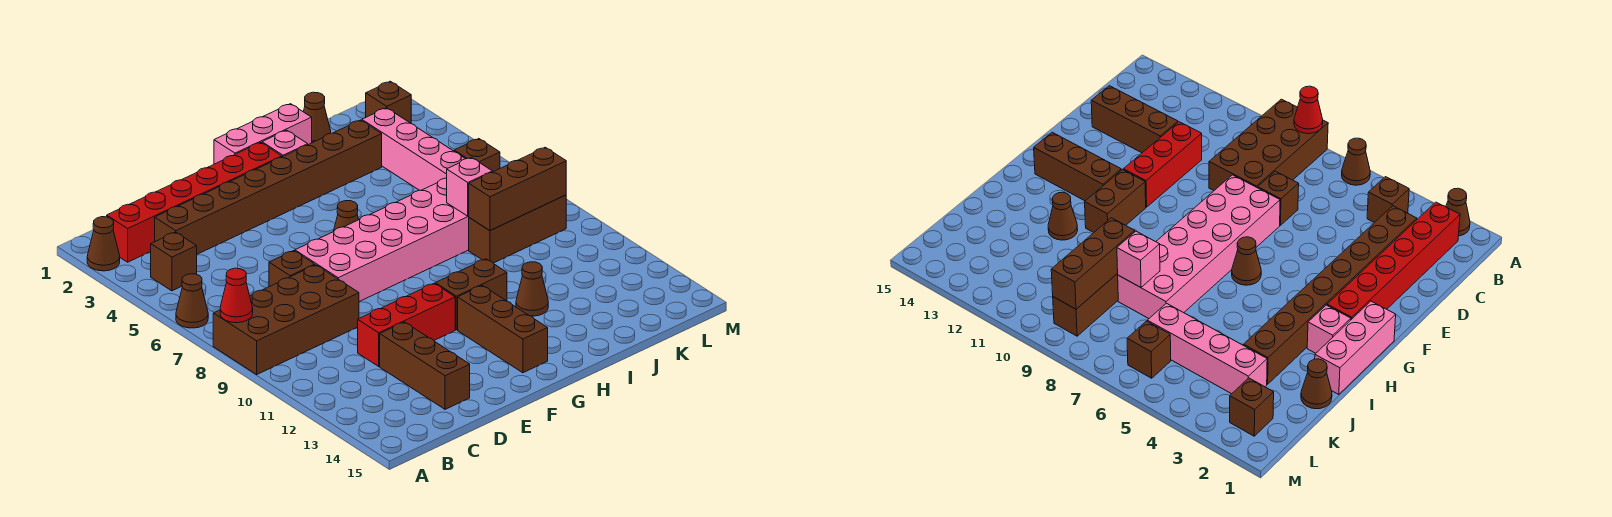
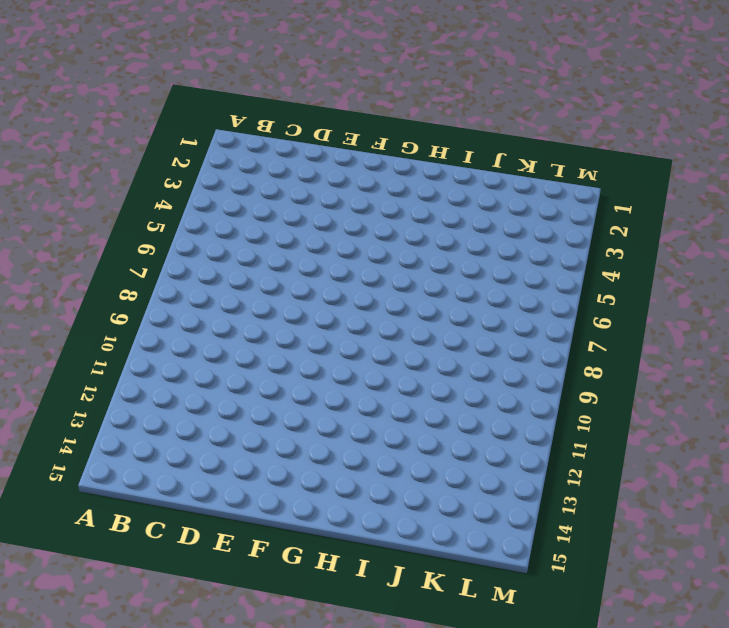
none -> brown cone A2 level 1
none -> brown cone A6 level 1
none -> brown brick A8:D9 level 1

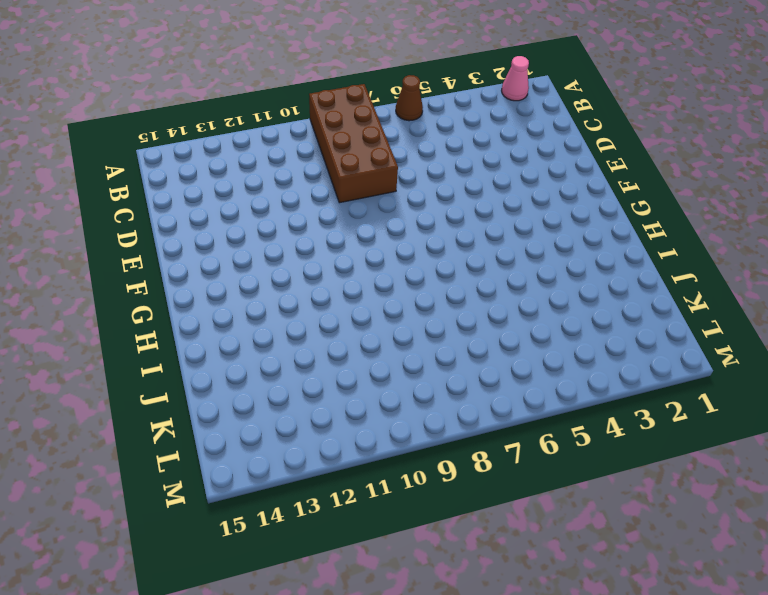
pink cone A2 level 1 -> brown cone A2 level 1
none -> red brick B2:G2 level 1
none -> brown brick B4 level 1
none -> brown brick C3:J3 level 1

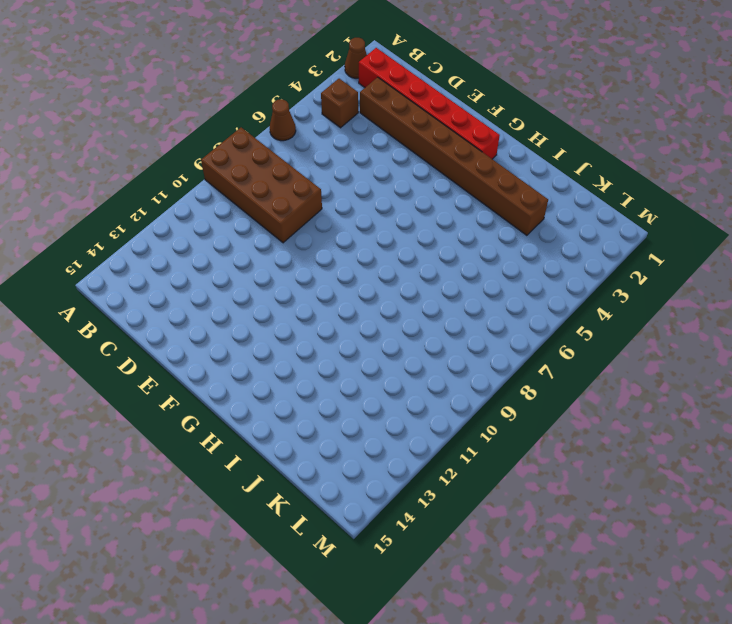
none -> brown brick D7 level 1
none -> red brick D11:F11 level 1
none -> brown brick D12:D14 level 1

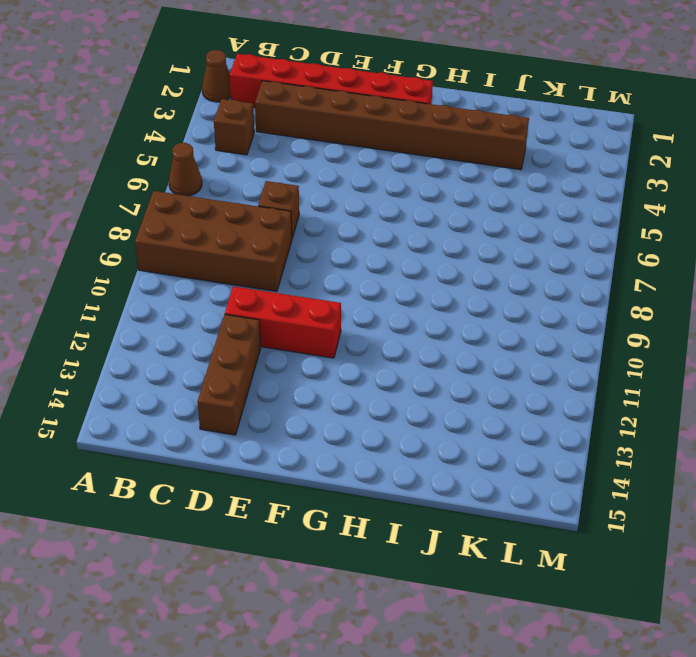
none -> pink brick E7:J8 level 1
none -> pink brick G1:I1 level 1
none -> brown cone G6 level 1

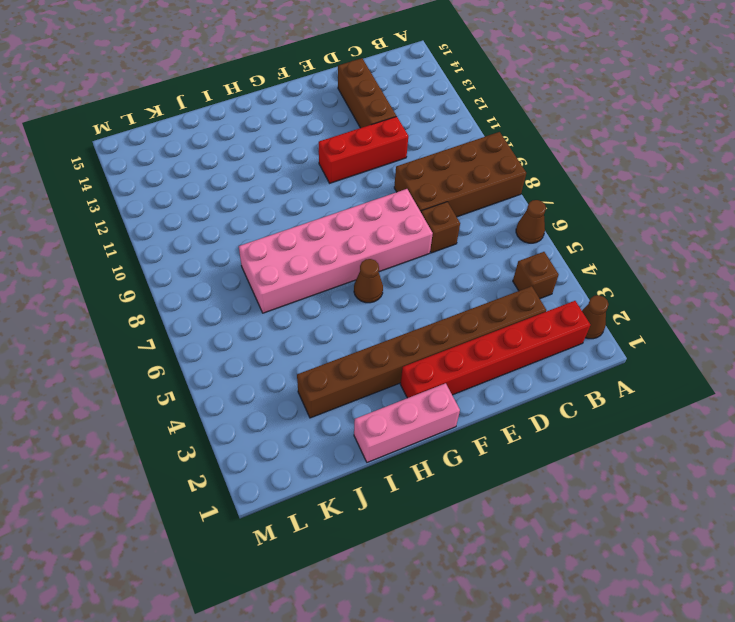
none -> brown brick G11:H11 level 1
none -> brown brick G12:G14 level 1
none -> pink brick H2 level 1

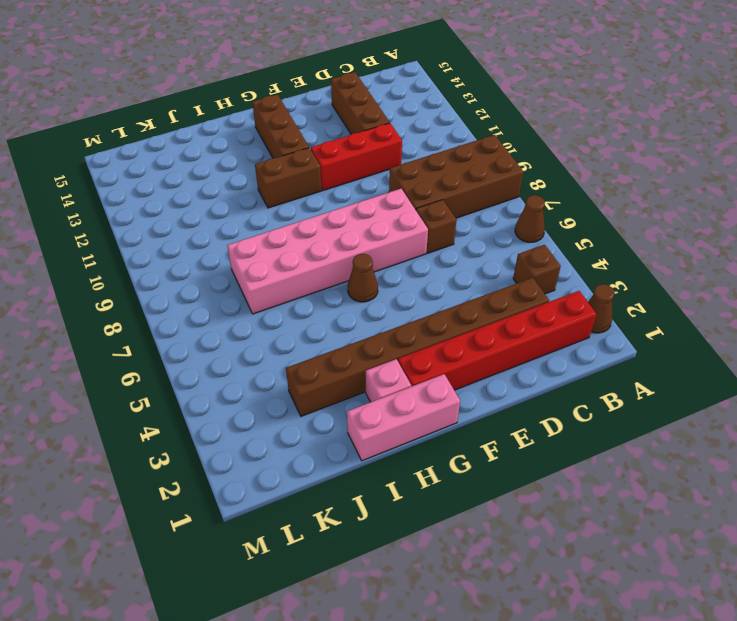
none -> brown cone I12 level 1
none -> brown cone J1 level 1
none -> brown brick J9:L9 level 1

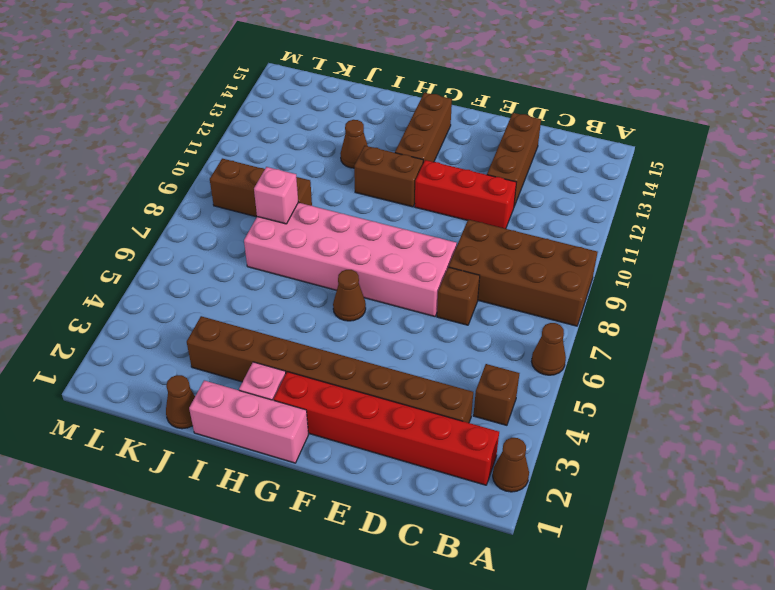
none -> pink brick K3:K6 level 1
none -> brown brick L2 level 1
none -> brown brick L6 level 1

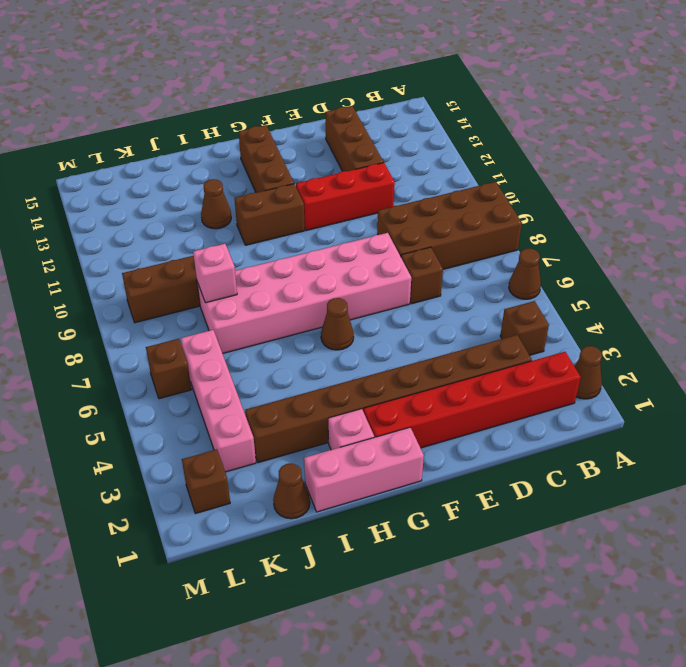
none -> red cone A8 level 2
none -> brown brick J9:L9 level 2

